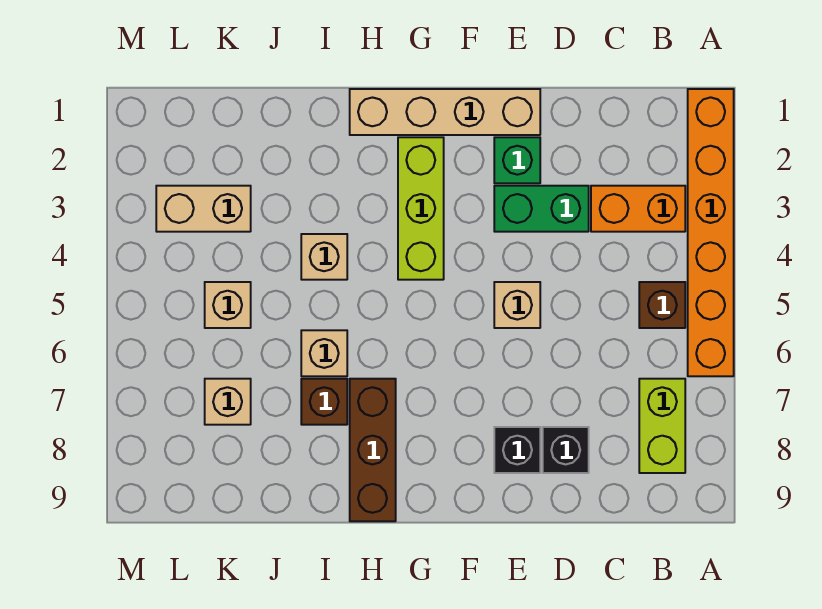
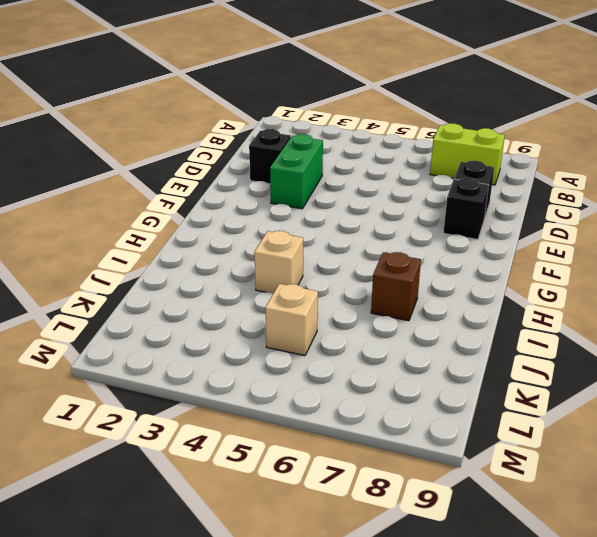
black brick D2 level 1 -> none
none -> orange brick A1:A6 level 1
none -> orange brick B3:C3 level 1
none -> brown brick B5 level 1

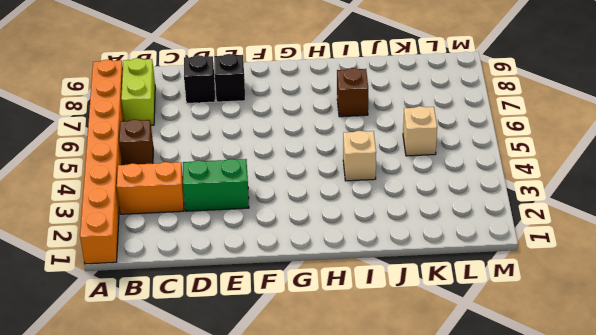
orange brick A1:A8 level 1 -> orange brick A1:A6 level 1
none -> tan brick E1:H1 level 1
none -> green brick E2 level 1
none -> tan brick E5 level 1

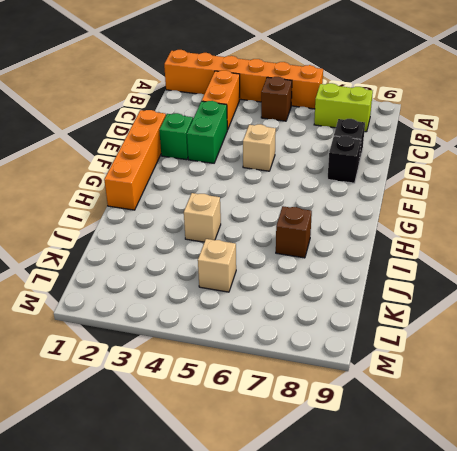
orange brick E1:H1 level 1 -> tan brick E1:H1 level 1
none -> lime brick G2:G4 level 1
none -> brown brick H7:H9 level 1
none -> tan brick I6 level 1

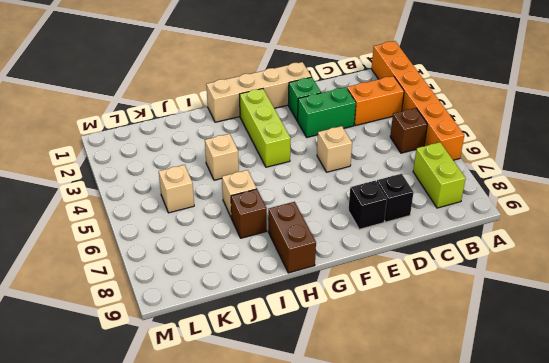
brown brick H8:H9 level 1 -> brown brick H7:H9 level 1
none -> tan brick K3:L3 level 1
none -> tan brick K7 level 1

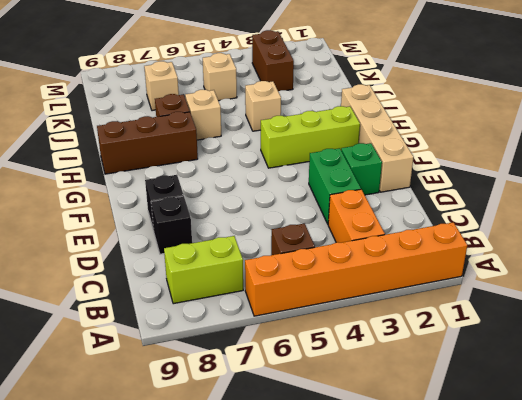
brown brick K3:L3 level 1 -> tan brick K3:L3 level 1
none -> tan brick E5 level 1

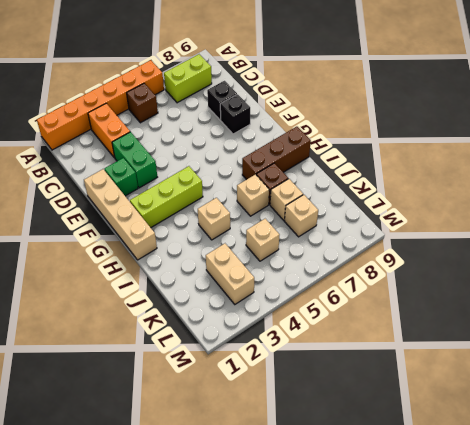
tan brick J7 level 1 -> tan brick E5 level 1

